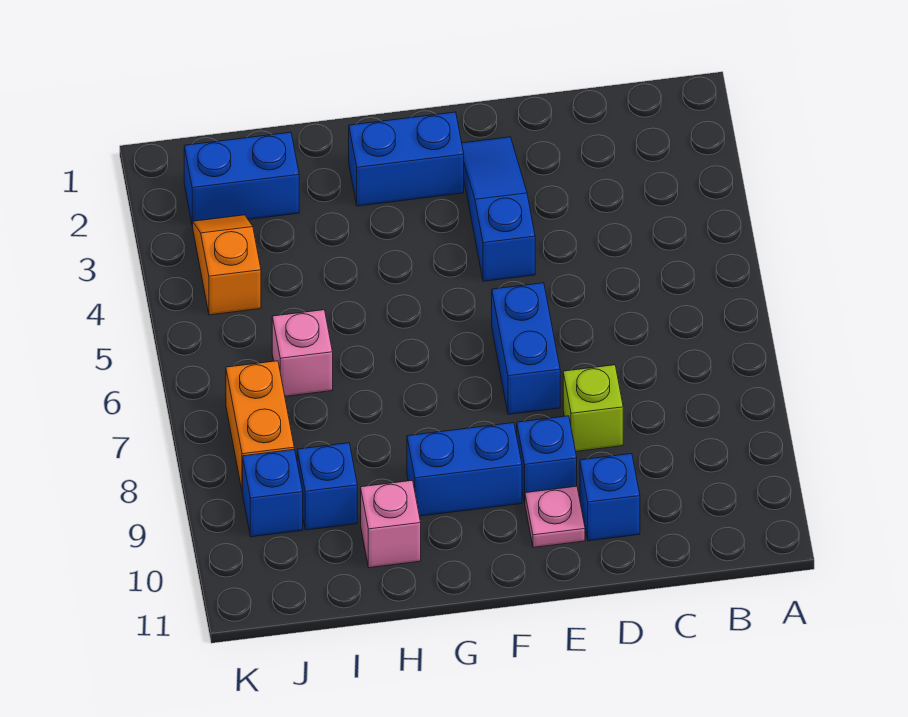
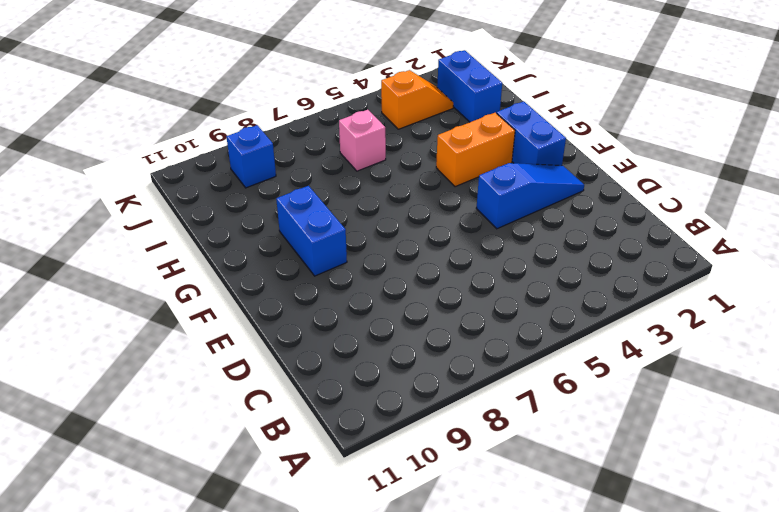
orange brick G3:G4 level 1 -> orange brick J7:J8 level 1
none -> lime brick D8 level 1
none -> blue brick D10 level 1
none -> blue brick E6:E7 level 1

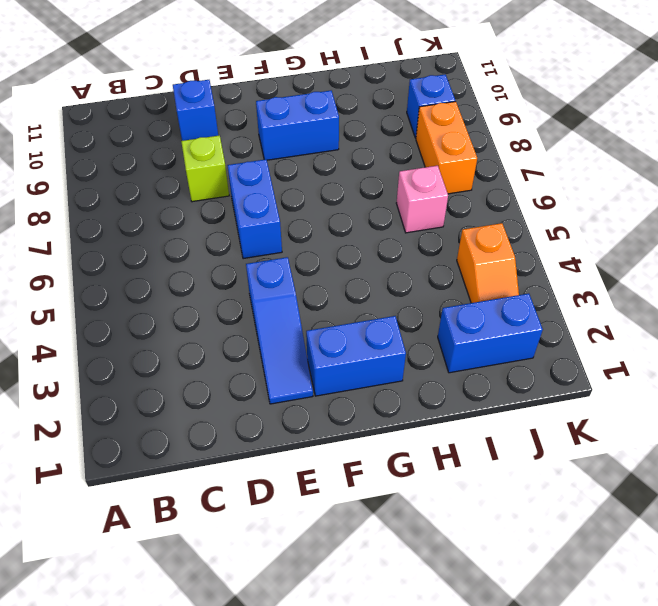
none -> blue brick E9 level 1
none -> pink plate E10 level 1
none -> pink brick H10 level 1

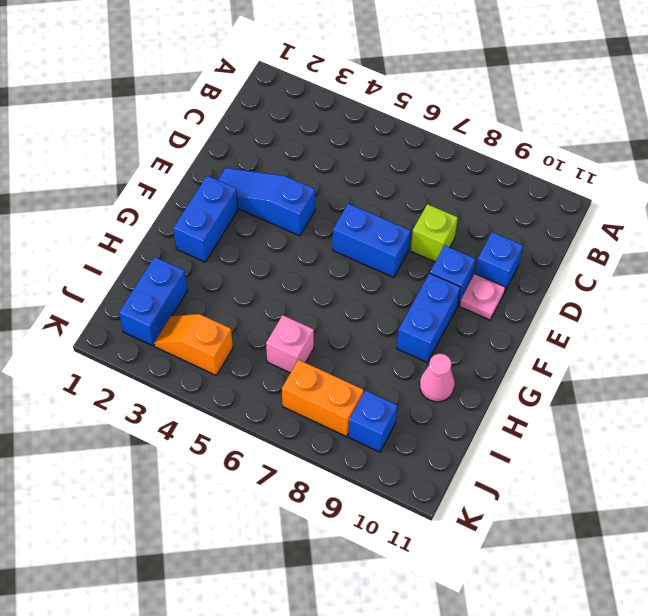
pink cone H10 level 1 -> pink brick H10 level 1
none -> blue brick I9 level 1

